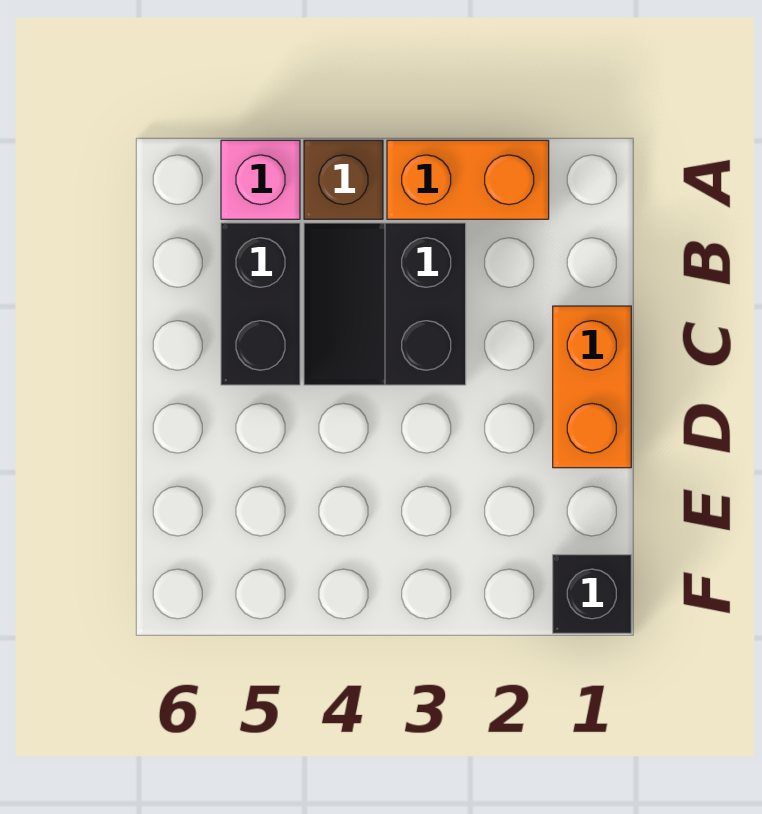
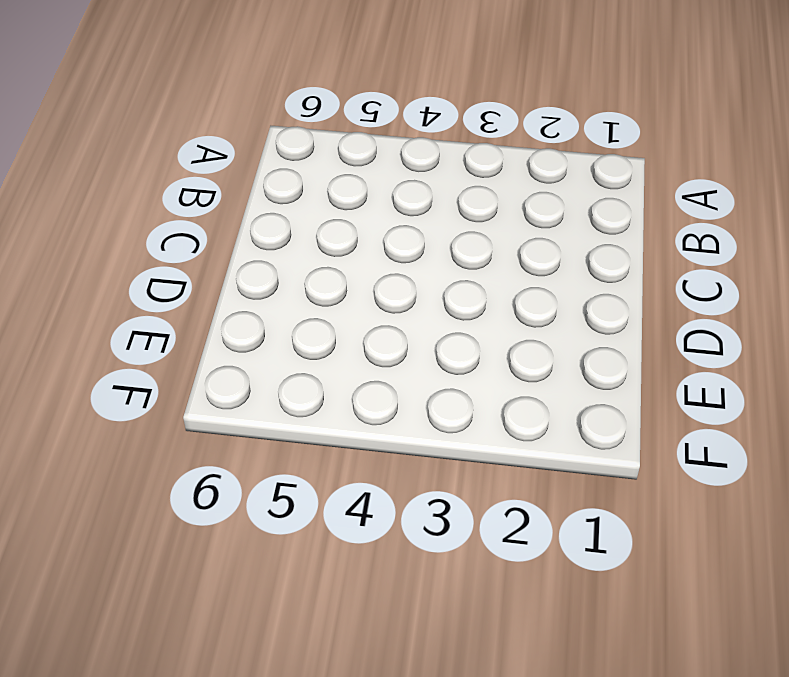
none -> orange brick A2:A3 level 1
none -> brown brick A4 level 1

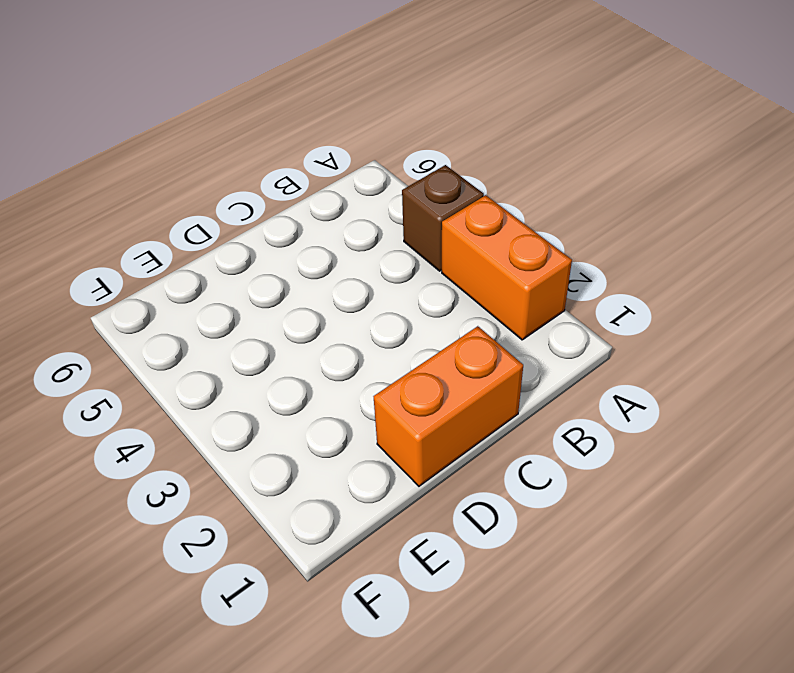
none -> pink brick A5 level 1
none -> black slope B3:C4 level 1 top 3

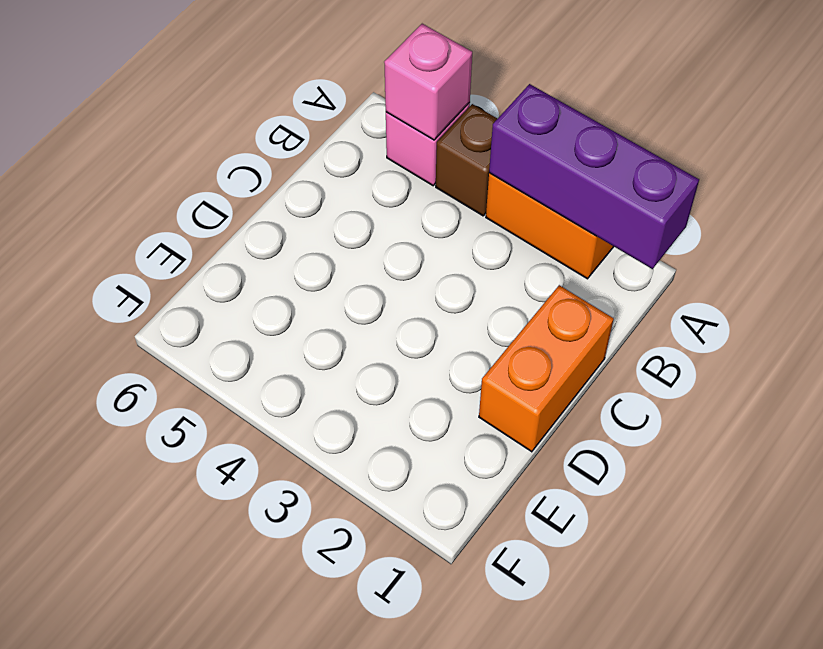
purple brick A1:A3 level 2 -> none
pink brick A5 level 2 -> none
none -> black slope B3:C4 level 1 top 3
none -> black brick B5:C5 level 1

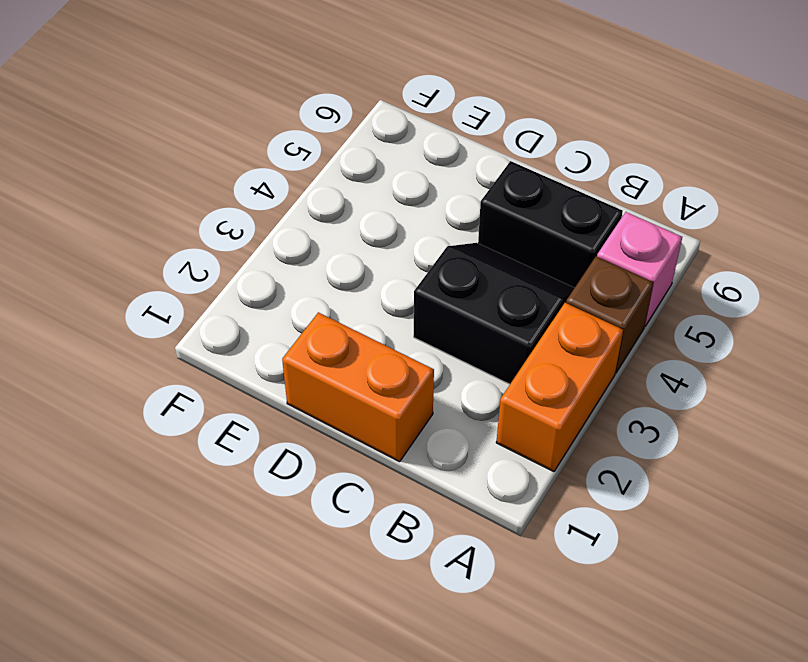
none -> black brick F1 level 1

